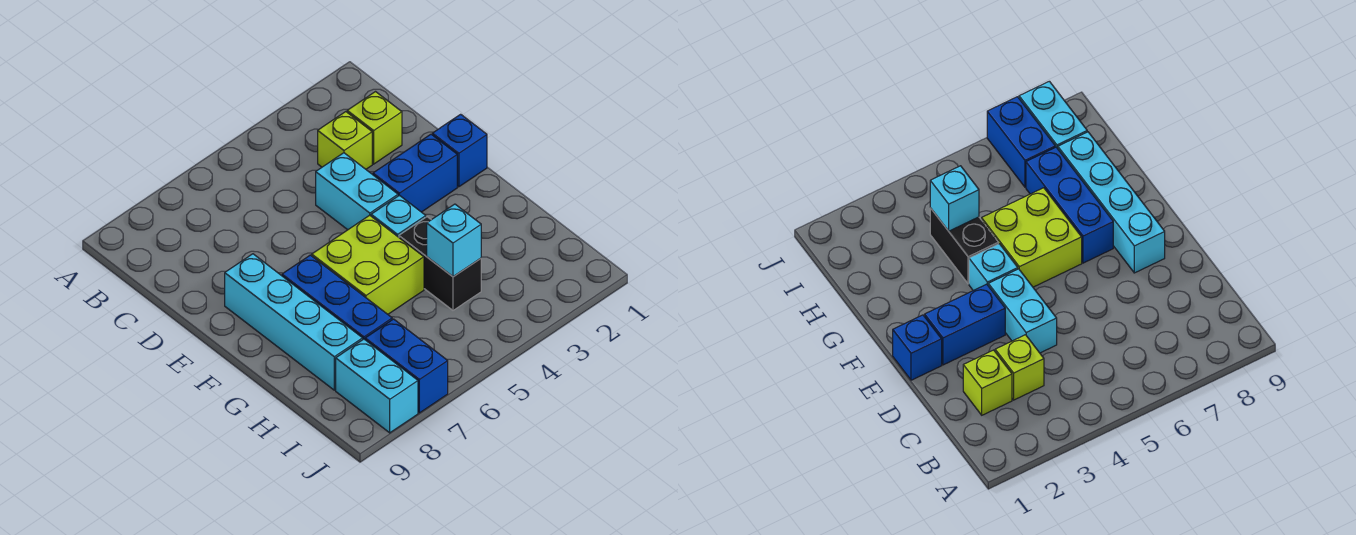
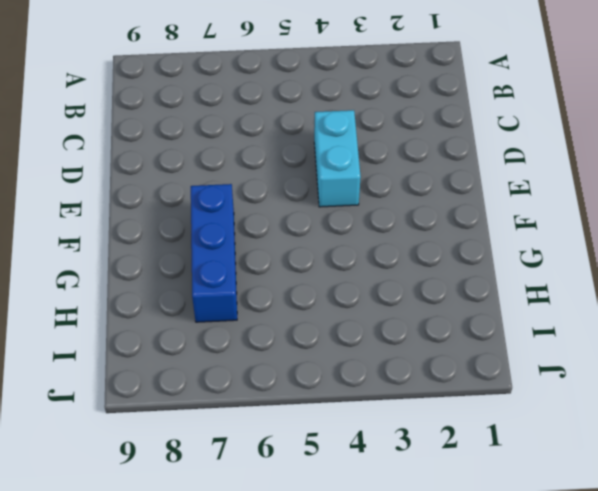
none -> lime brick C2 level 1
none -> lime brick C3 level 1
none -> blue brick E1 level 1

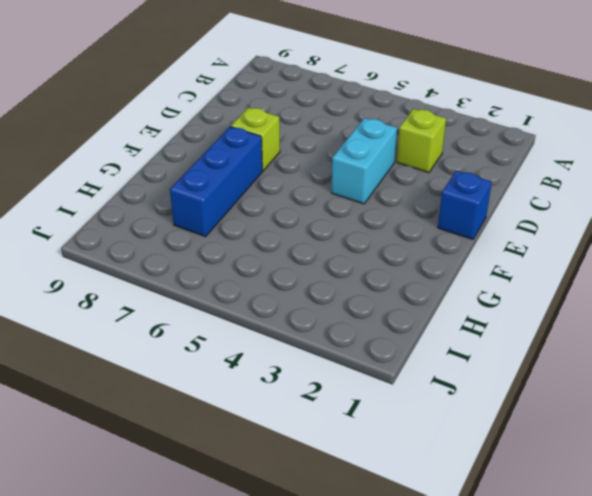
lime brick E7 level 1 -> lime brick C2 level 1
none -> blue brick E2:E3 level 1
none -> cyan brick E8:H8 level 1
none -> cyan brick F4 level 1

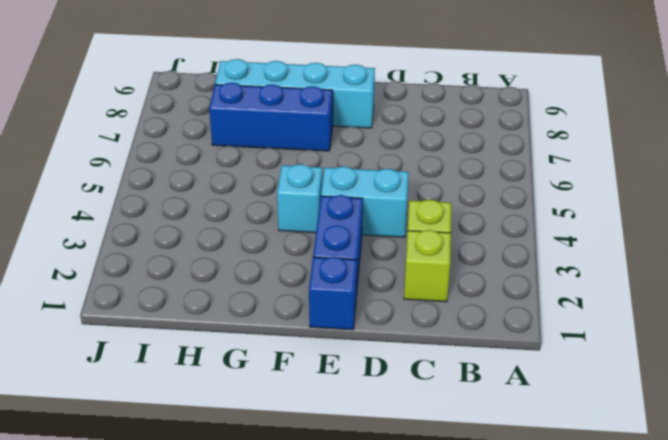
none -> lime brick F5:G6 level 1
none -> black brick G4:H4 level 1
none -> blue brick I7:J7 level 1

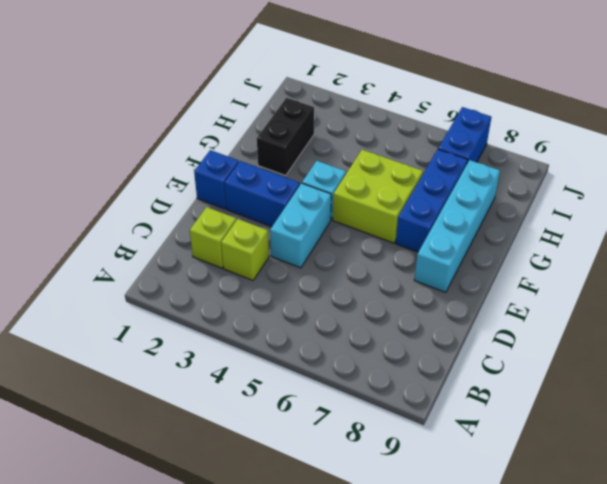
black brick G2:H2 level 1 -> black brick G4:H4 level 1
none -> cyan brick I8:J8 level 1
none -> cyan brick H4 level 2

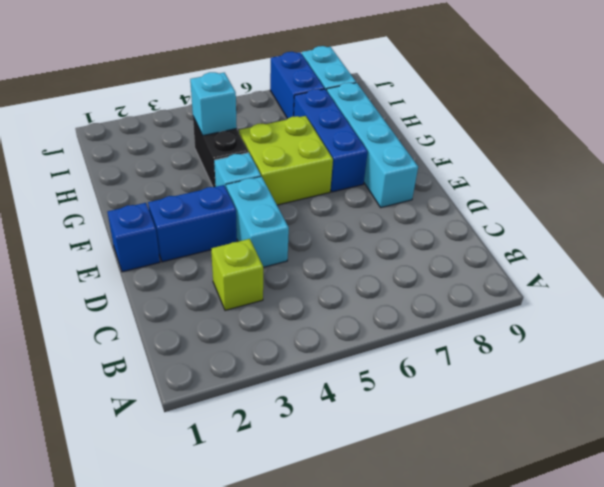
none -> lime brick C2 level 1

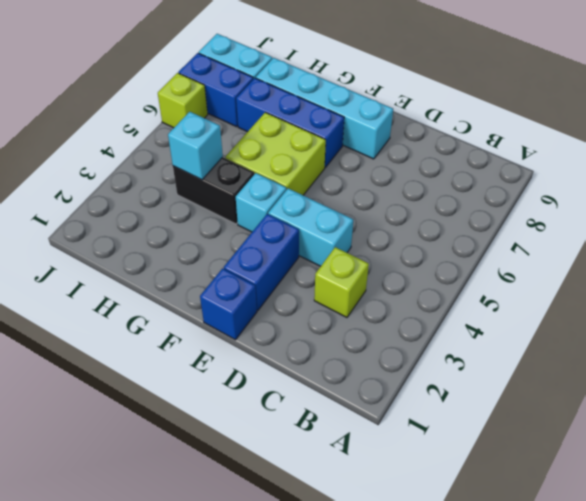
lime brick J6 level 1 -> lime brick C2 level 1

